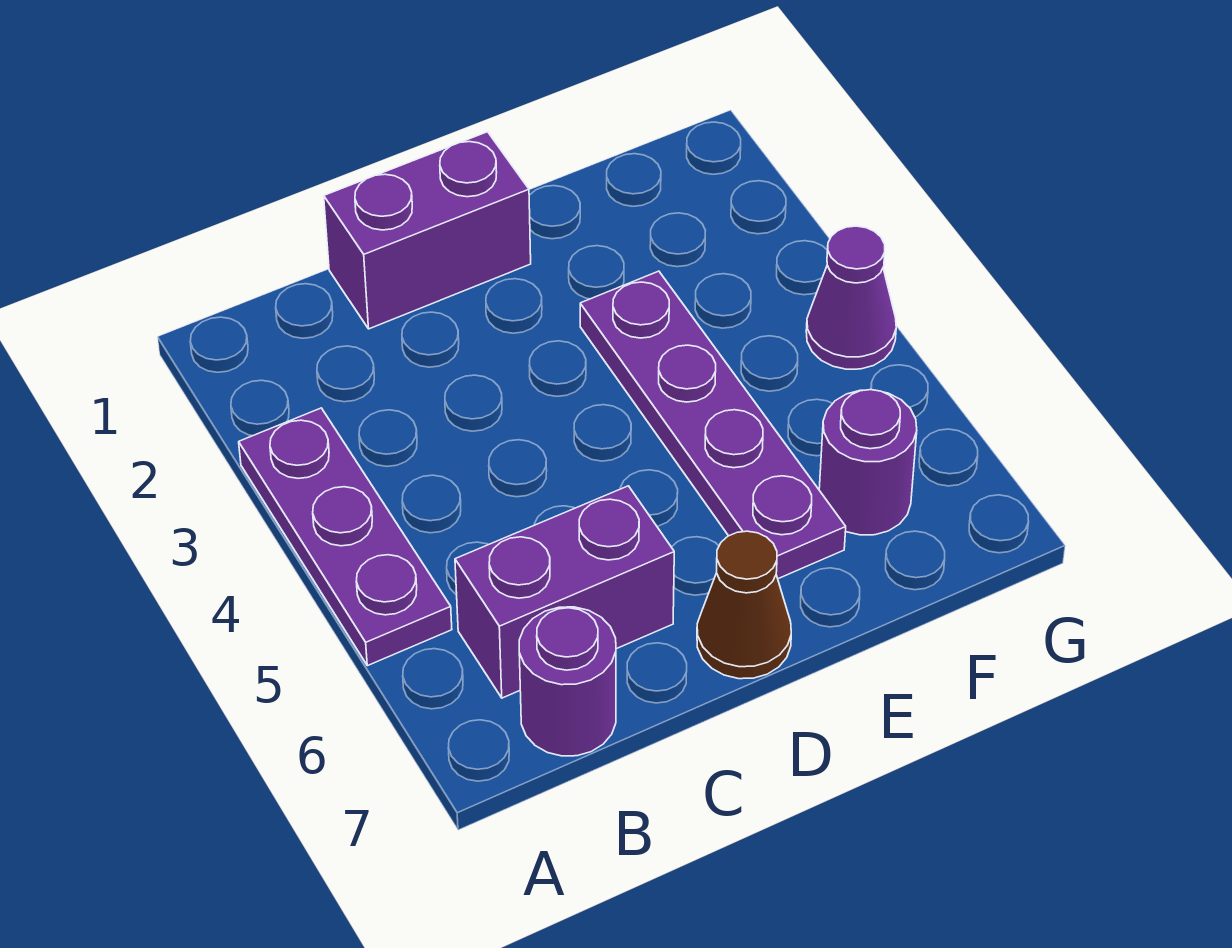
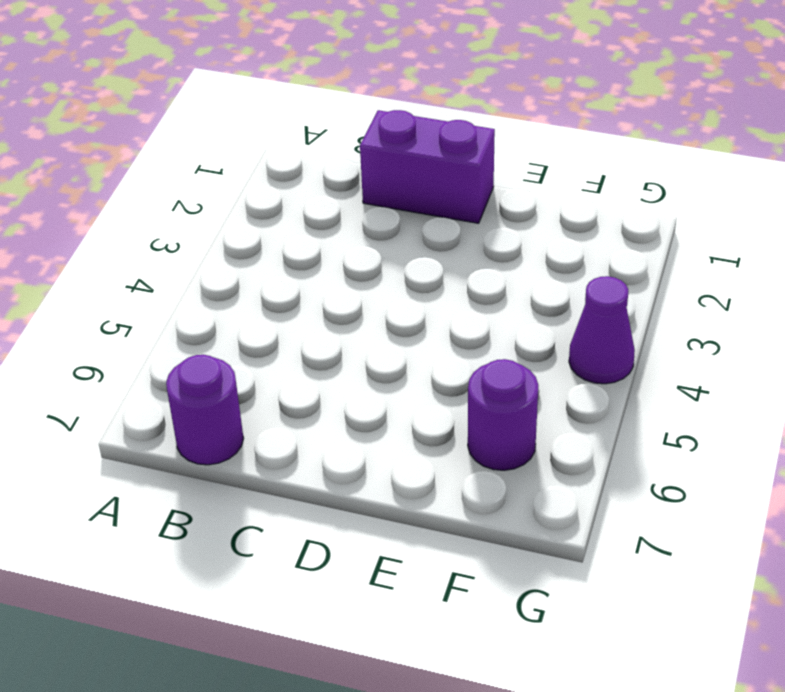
none -> purple plate A3:A5 level 1
none -> purple brick B6:C6 level 1

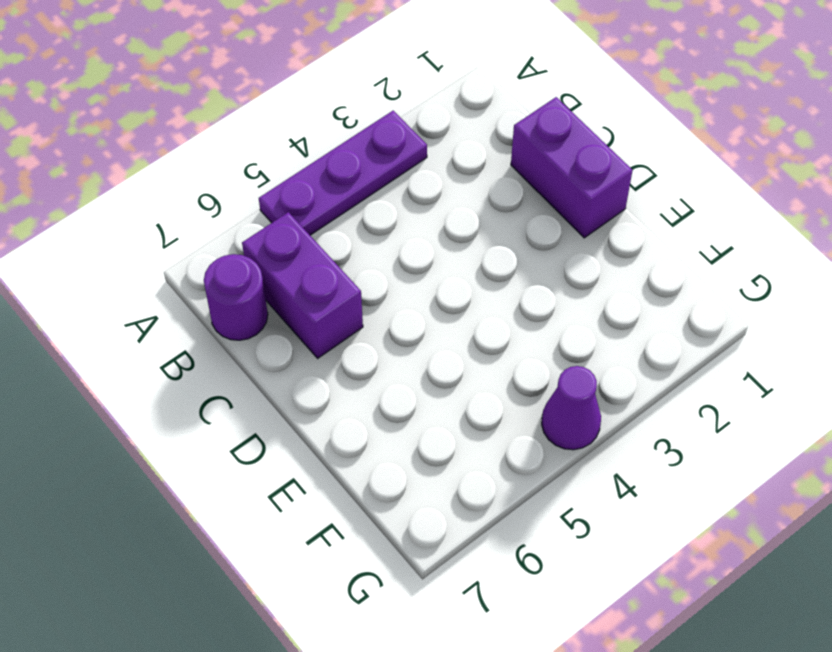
none -> brown cone D7 level 1
none -> purple plate E3:E6 level 1

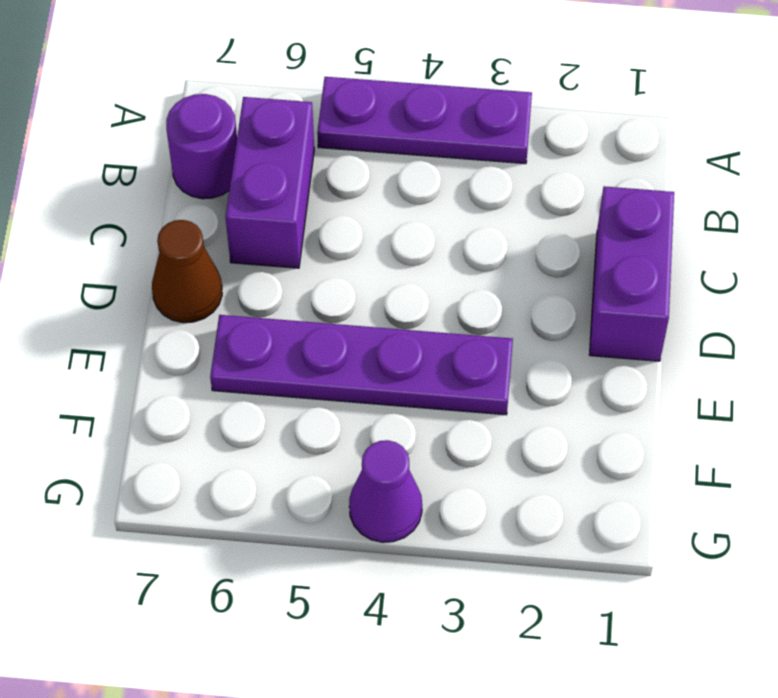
none -> purple round brick F6 level 1

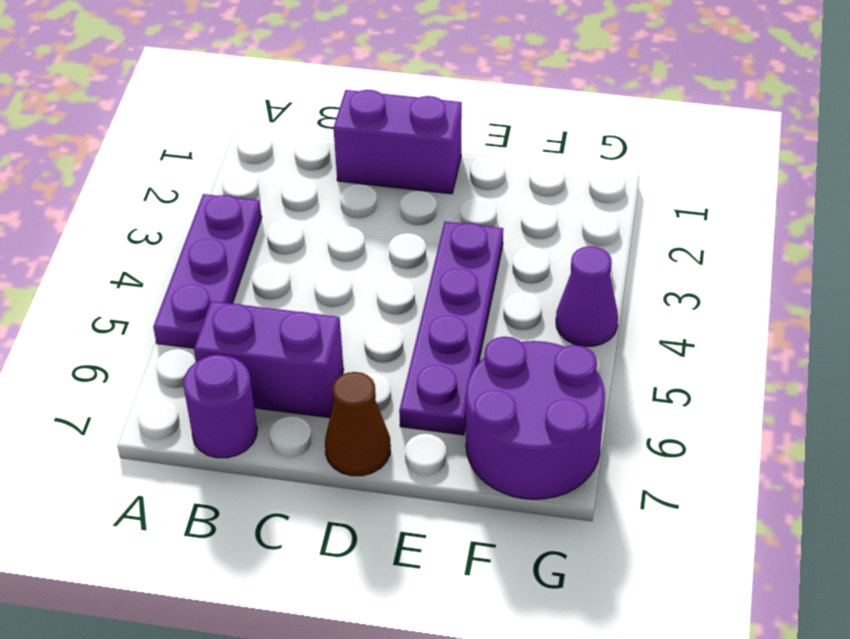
purple round brick F6:G7 level 1 -> purple round brick F6 level 1

